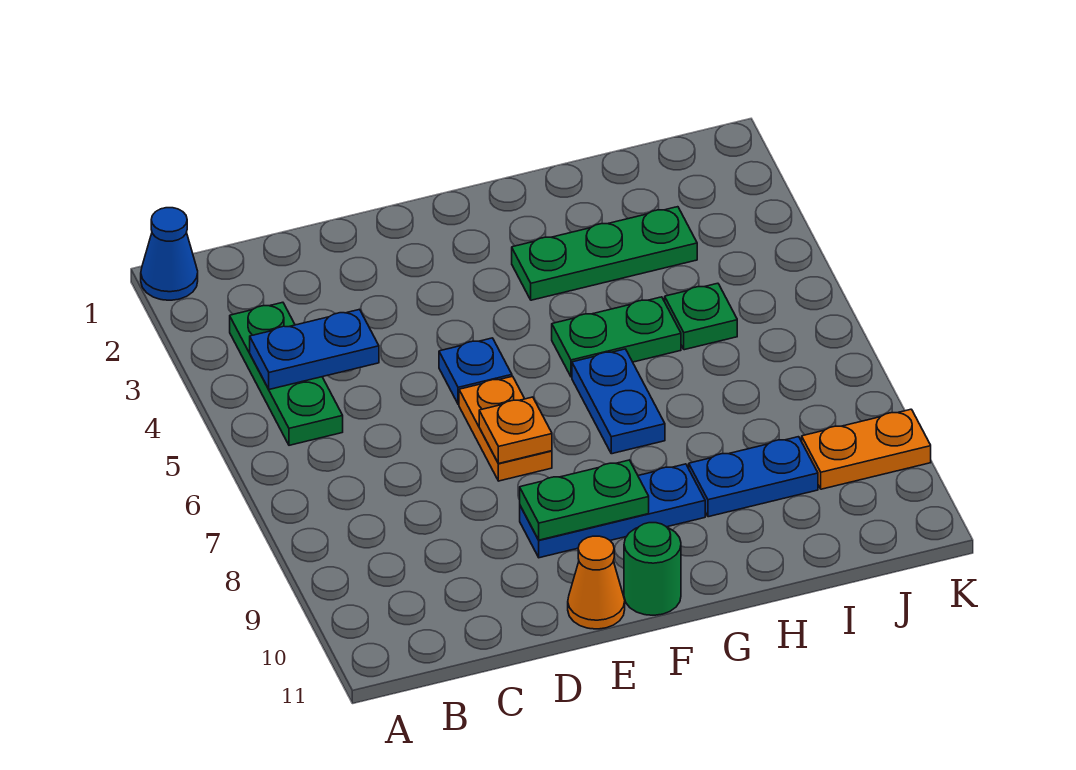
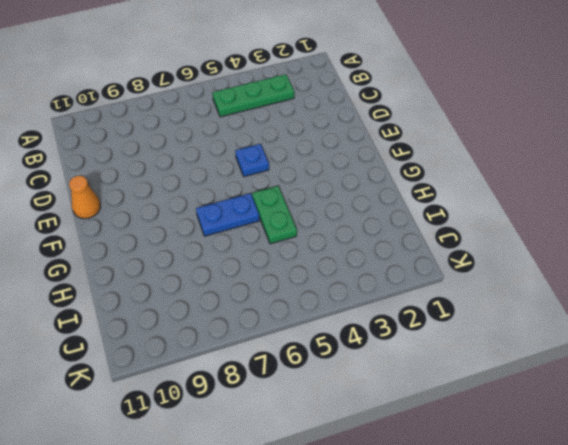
none -> blue cone A1 level 1
none -> orange plate E6:E7 level 1
none -> blue plate E9:G9 level 1

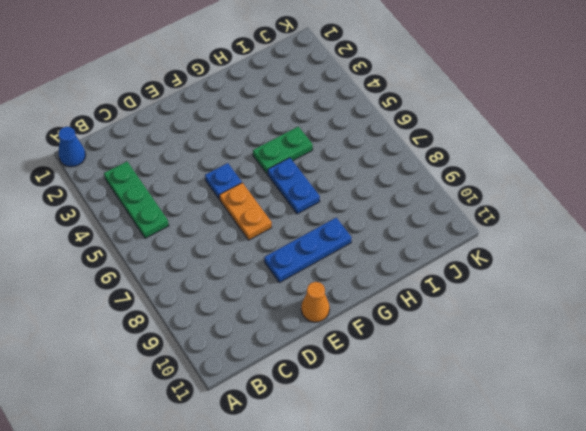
none -> green round brick F11 level 1
none -> green plate G3:I3 level 1
none -> blue plate H9:I9 level 1

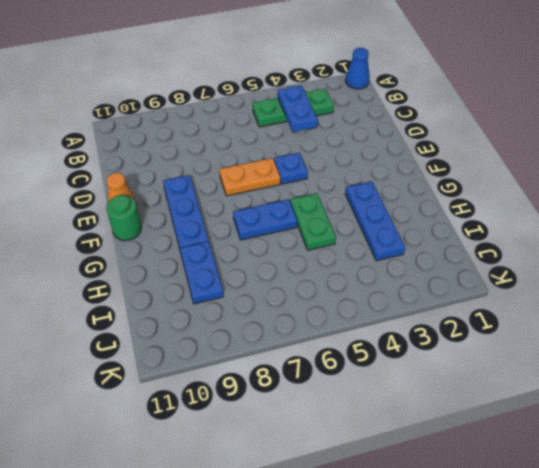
blue plate G3:I3 level 1 -> green plate G3:I3 level 1
none -> green plate I5 level 1
none -> orange plate J9:K9 level 1
none -> orange plate E7 level 2

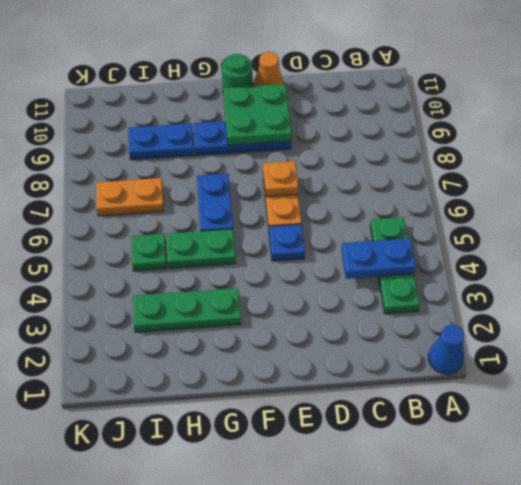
green plate E9:F10 level 2 -> green plate E9:F9 level 2
orange plate I7:J7 level 1 -> orange plate J9:K9 level 1

